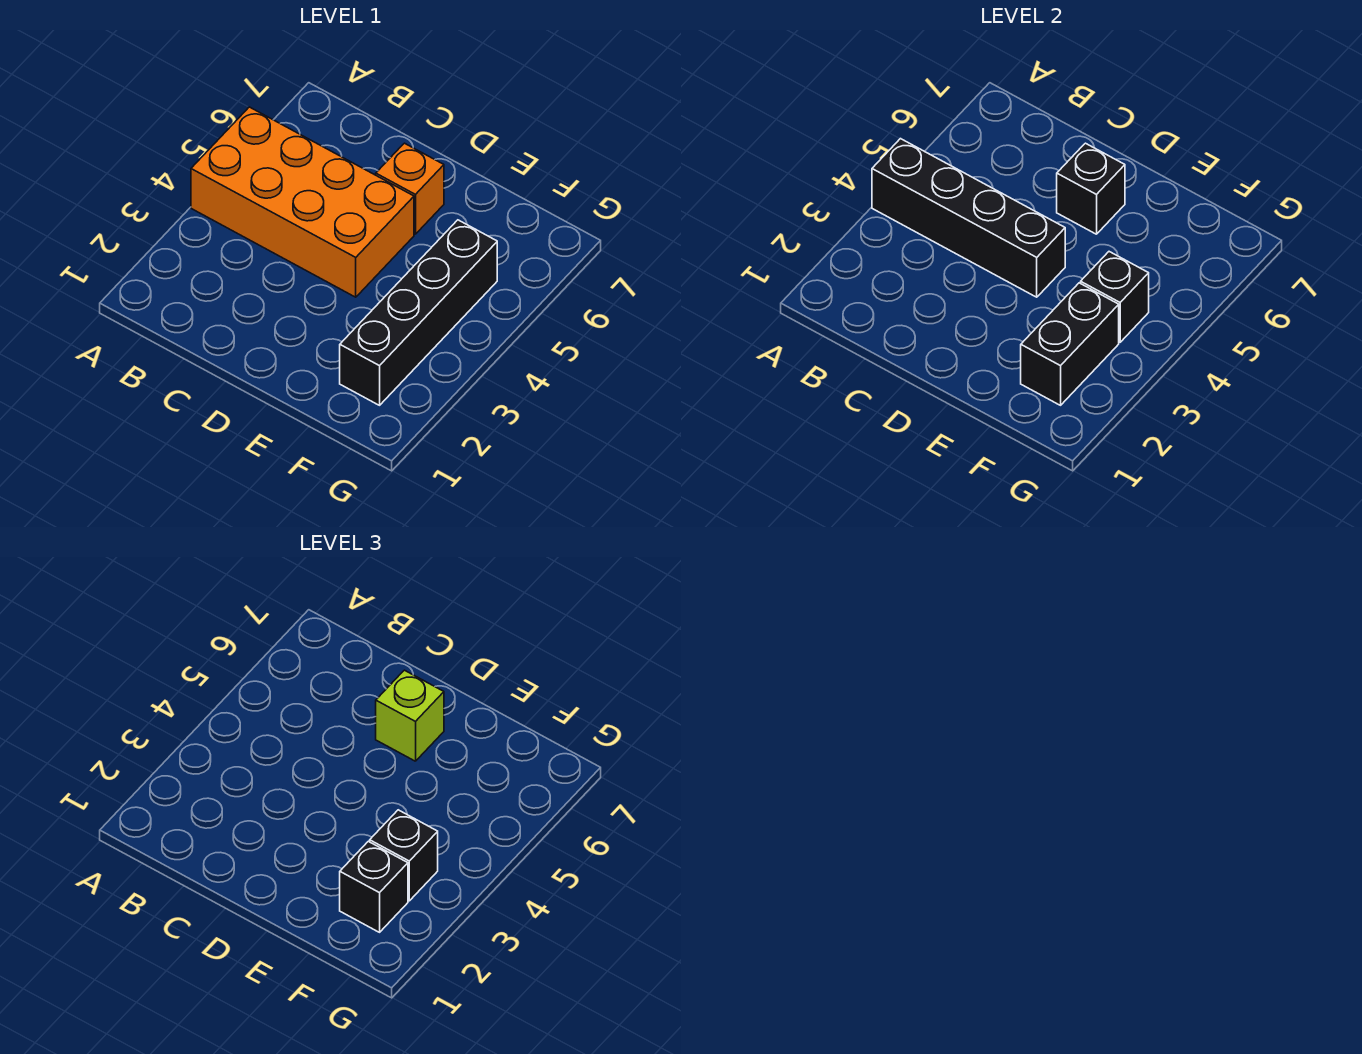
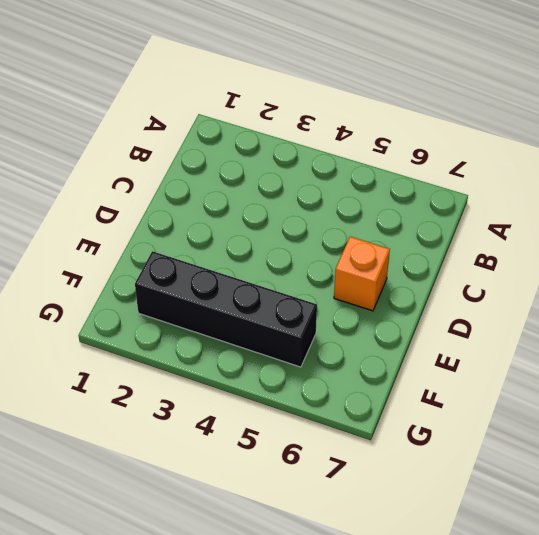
none -> orange brick A4:D5 level 1
none -> black brick A4:D4 level 2

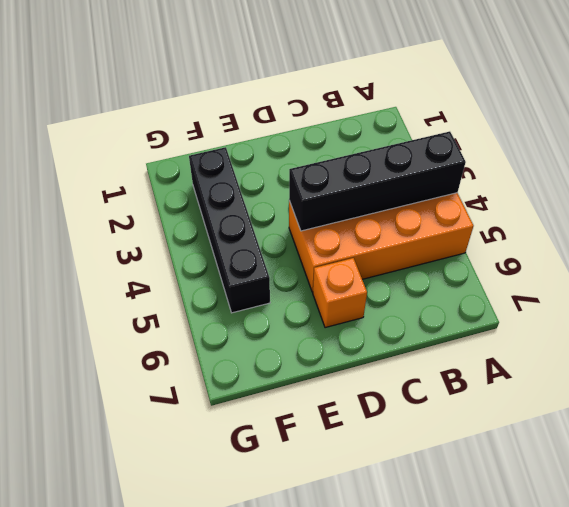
none -> black brick D6 level 2
none -> black brick F2:F3 level 2

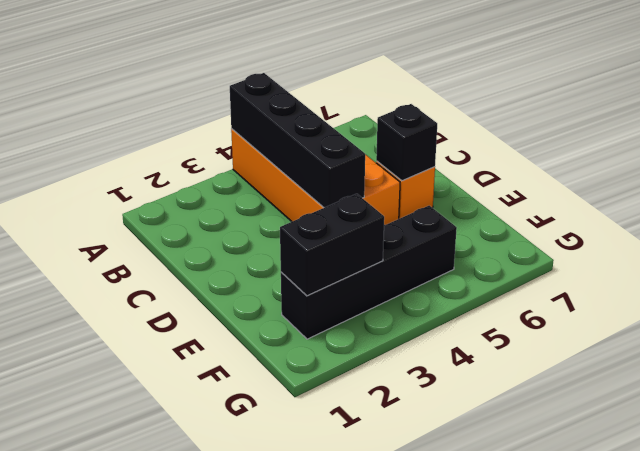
none -> black brick F4 level 2
none -> lime brick D6 level 3

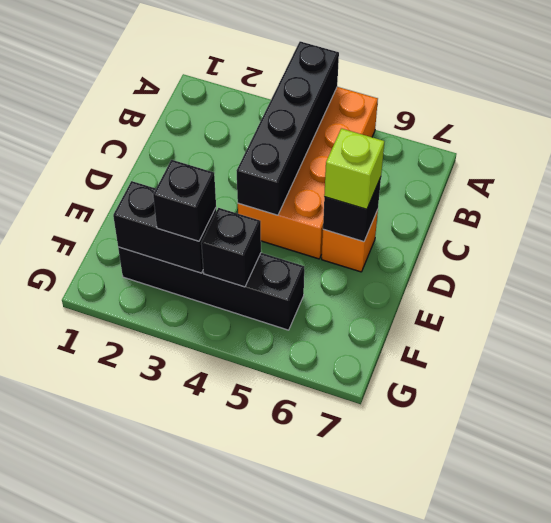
none -> black brick F2 level 3

